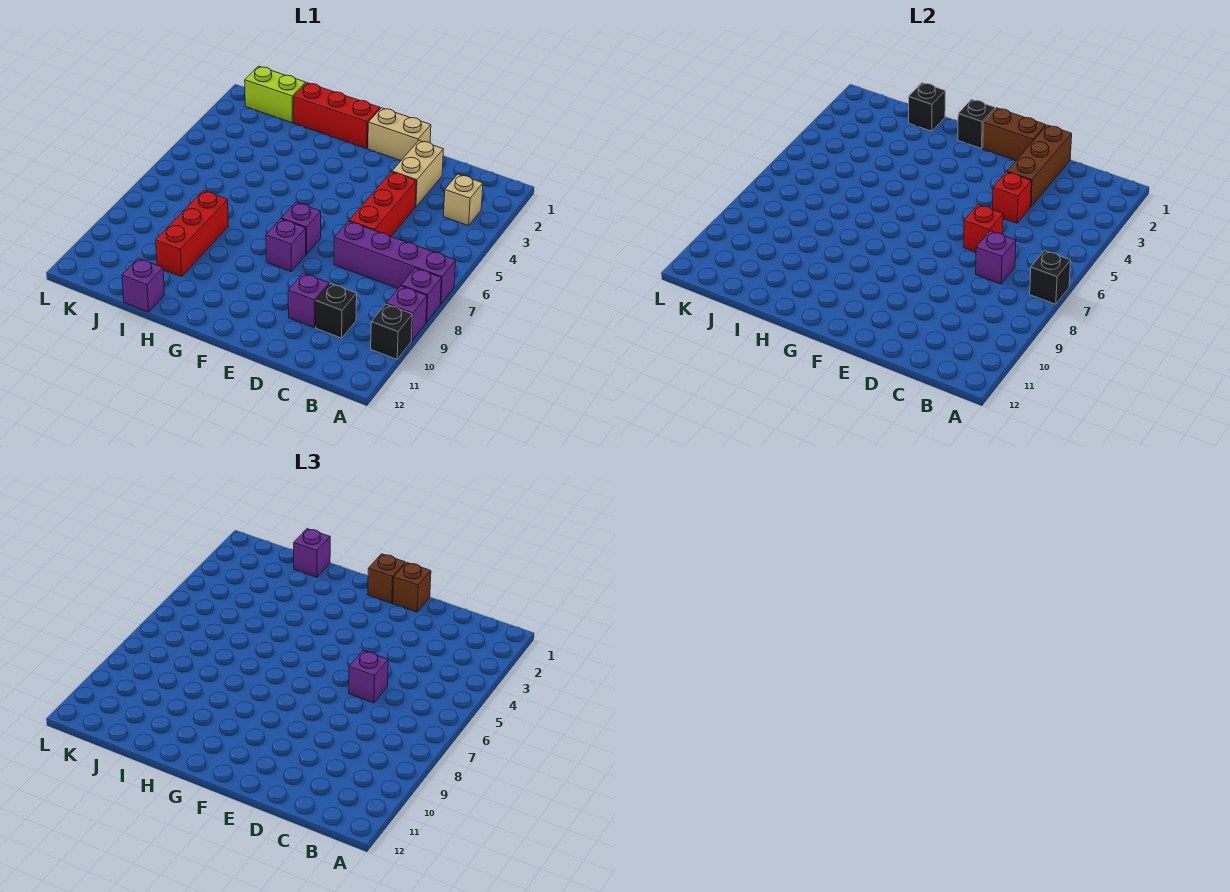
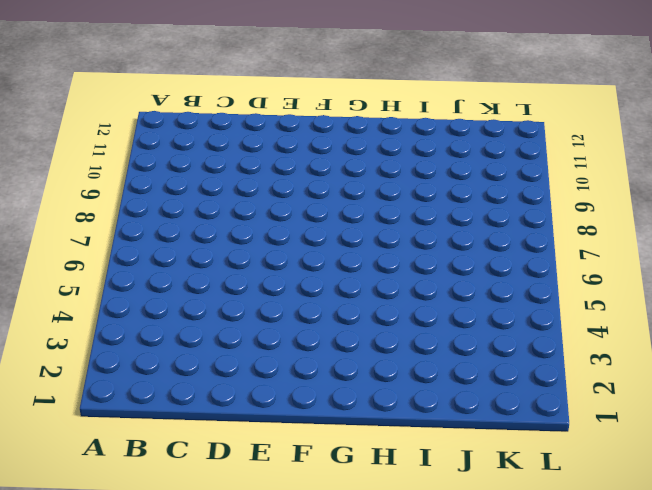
none -> purple brick A7:D7 level 1
none -> purple brick A8 level 1
none -> purple brick A9 level 1

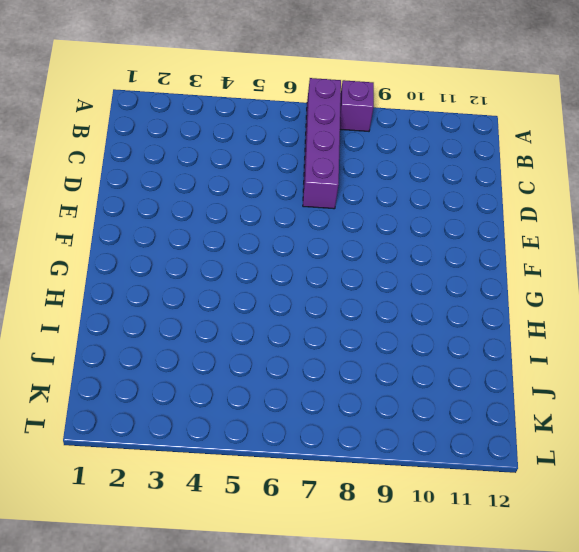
none -> purple brick A9 level 1
none -> black brick A10 level 1
none -> tan brick B3 level 1

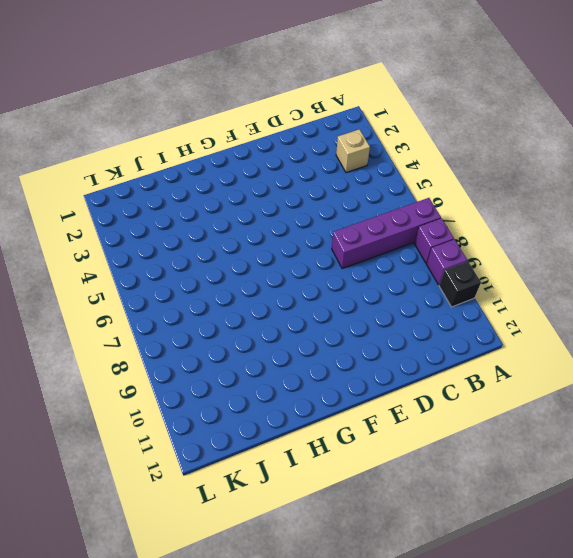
none -> black brick C10 level 1
none -> tan brick D2:D3 level 1
none -> red brick D4:D6 level 1

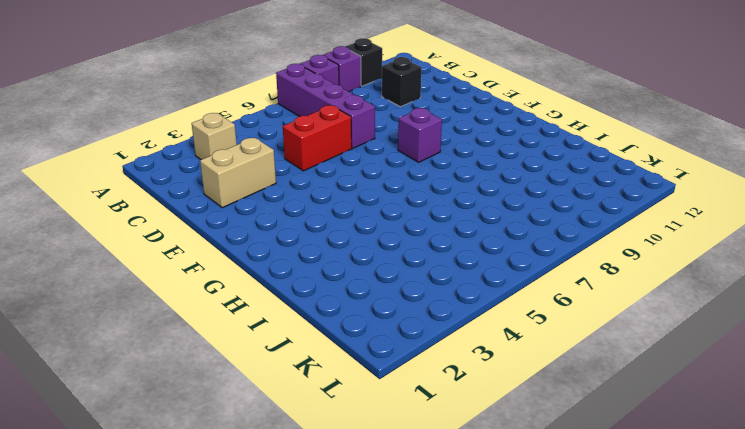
red brick D5:D6 level 1 -> red brick D4:D6 level 1
none -> purple brick D10 level 1
none -> tan brick E1:F1 level 1
none -> purple brick F7 level 1

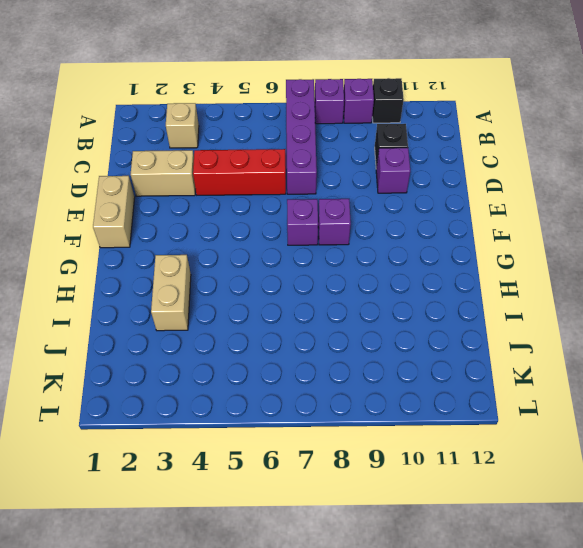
tan brick H3:I3 level 1 -> none
none -> red brick G1:I1 level 1
none -> red brick I8:I10 level 1
none -> purple brick I12 level 1

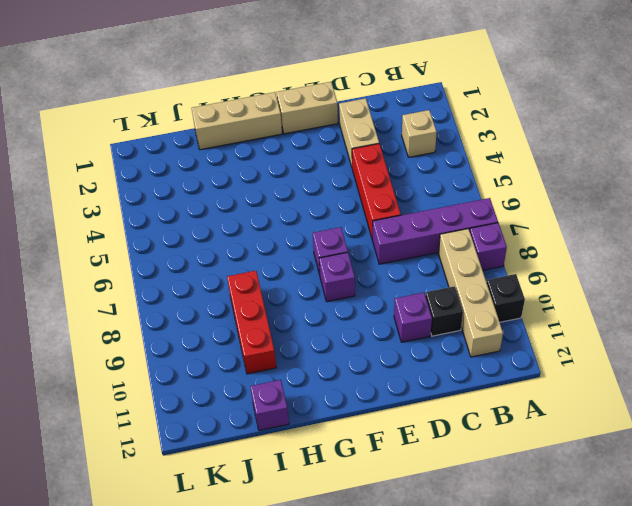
tan brick B8:B11 level 1 -> none
tan brick G1:I1 level 1 -> red brick G1:I1 level 1
none -> purple brick A9 level 1
none -> lime brick J1:K1 level 1
none -> black brick A7 level 2

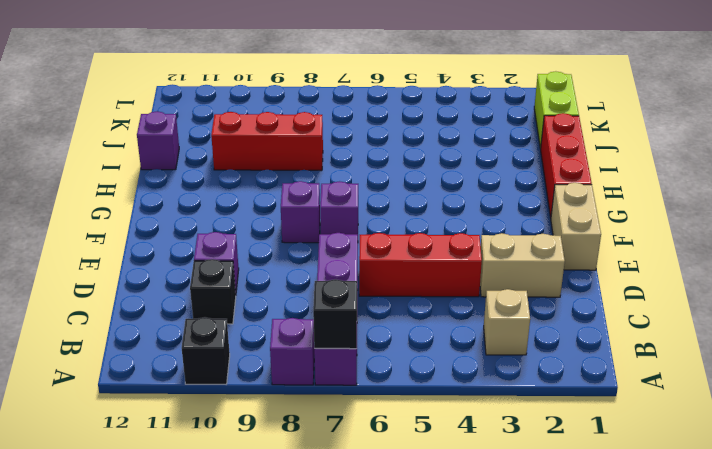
none -> purple brick A9 level 1
none -> purple brick C7 level 2
none -> brown brick D1:D3 level 2

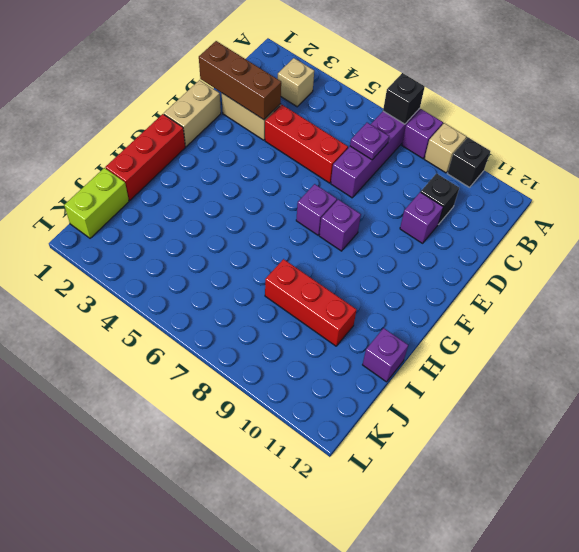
tan brick A9 level 1 -> purple brick A9 level 1
purple plate C7 level 2 -> purple brick C7 level 2
none -> red brick D4 level 2
none -> red brick D6 level 2
none -> brown brick E1:F1 level 2

